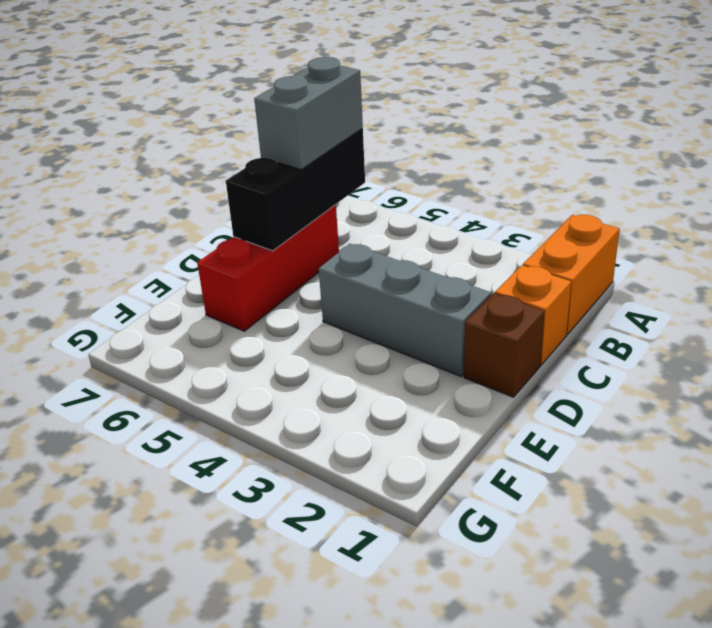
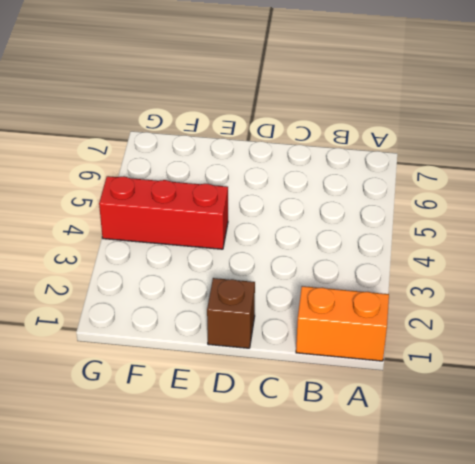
red brick E4:G4 level 1 -> red brick C6:E6 level 1
none -> orange brick C1 level 1
none -> grey brick D2:D4 level 1

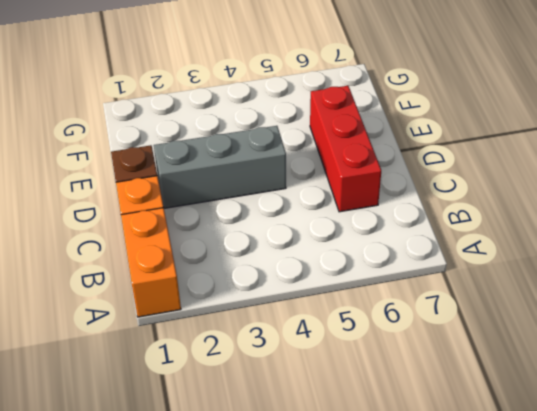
none -> black brick B6:D6 level 2
none -> grey brick B6:C6 level 3

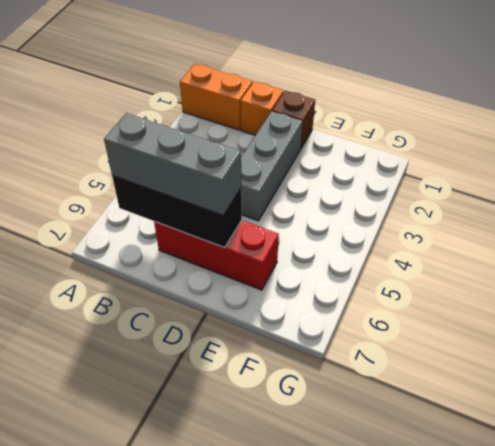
grey brick B6:D6 level 3 -> grey brick B6:C6 level 3

